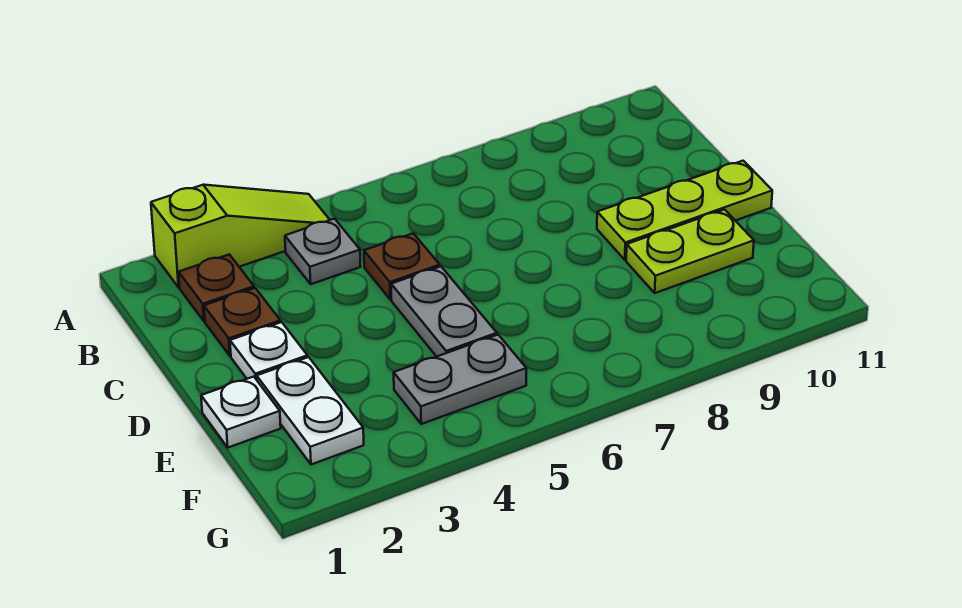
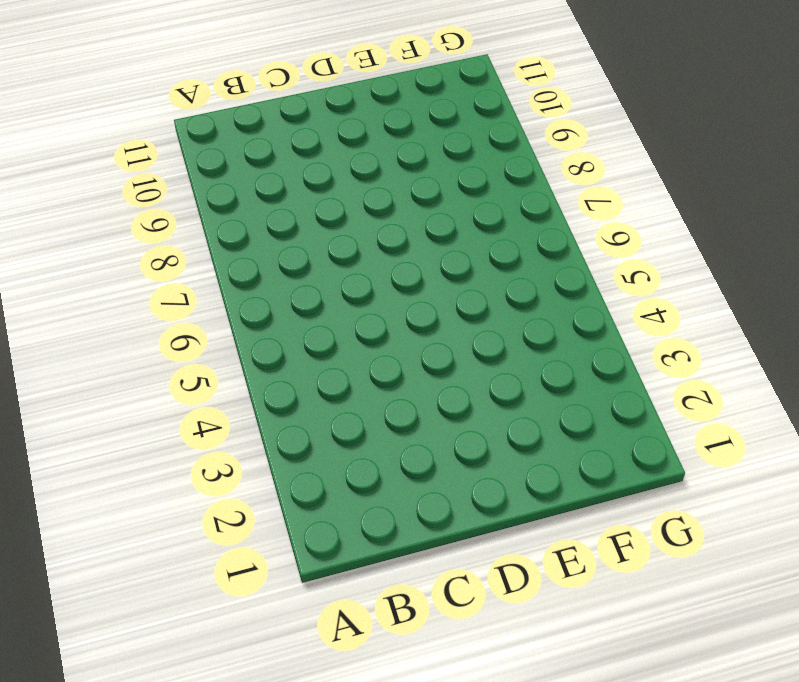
none -> lime slope A2:A4 level 1 top 2
none -> brown plate B2 level 1
none -> grey plate B4 level 1

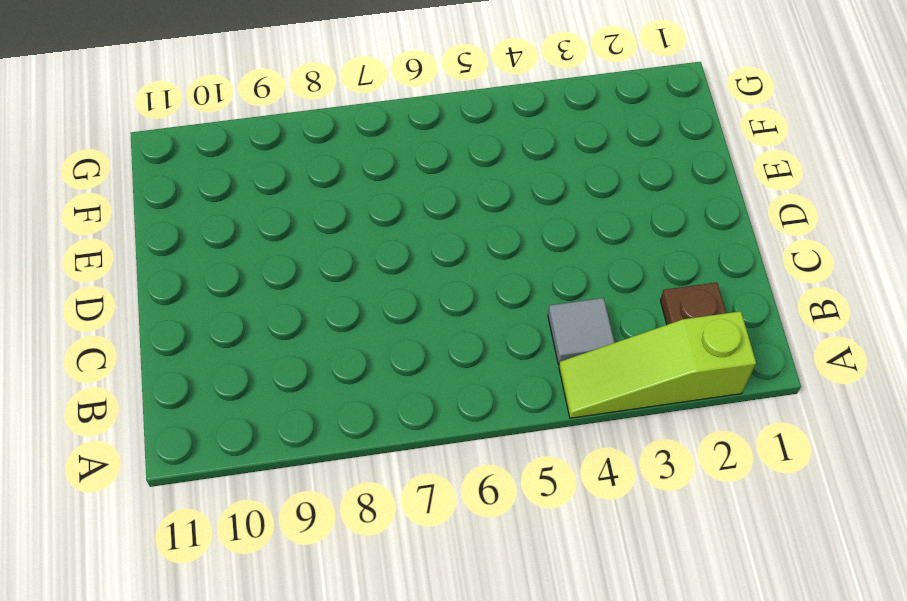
grey tile B4 level 1 -> grey plate B4 level 1
none -> brown plate C2 level 1
none -> brown plate C5 level 1
none -> white plate D2 level 1

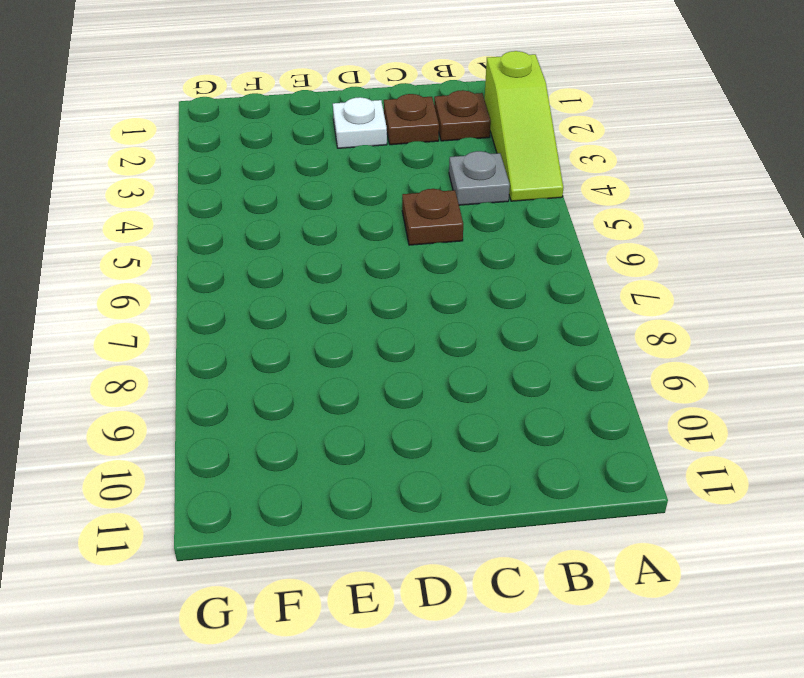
none -> grey plate D5:E5 level 1
none -> lime plate D9:D11 level 1
none -> white plate E1 level 1

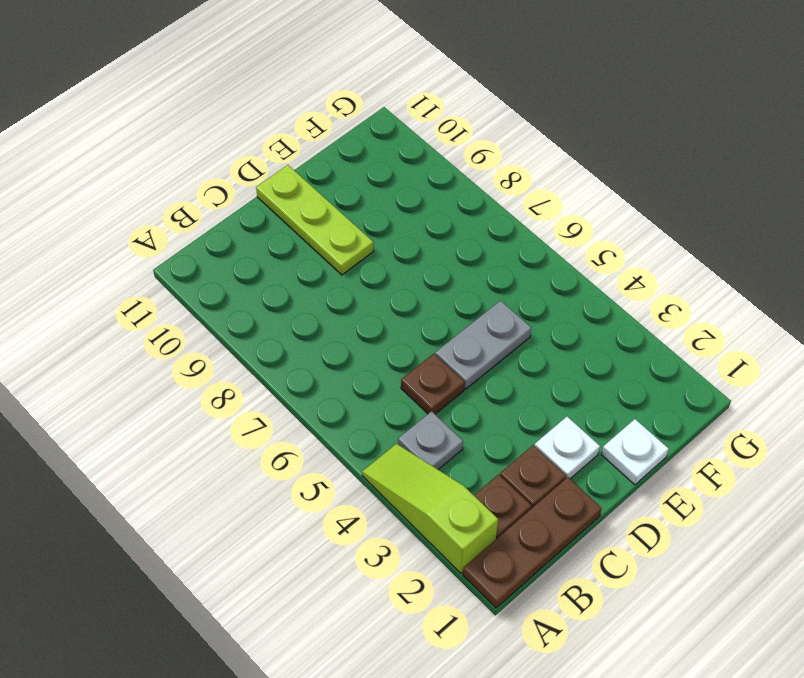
brown plate A1:C1 level 1 -> none
none -> white plate E2:F2 level 1
none -> lime plate E9:E10 level 1
none -> grey plate F4:F5 level 1

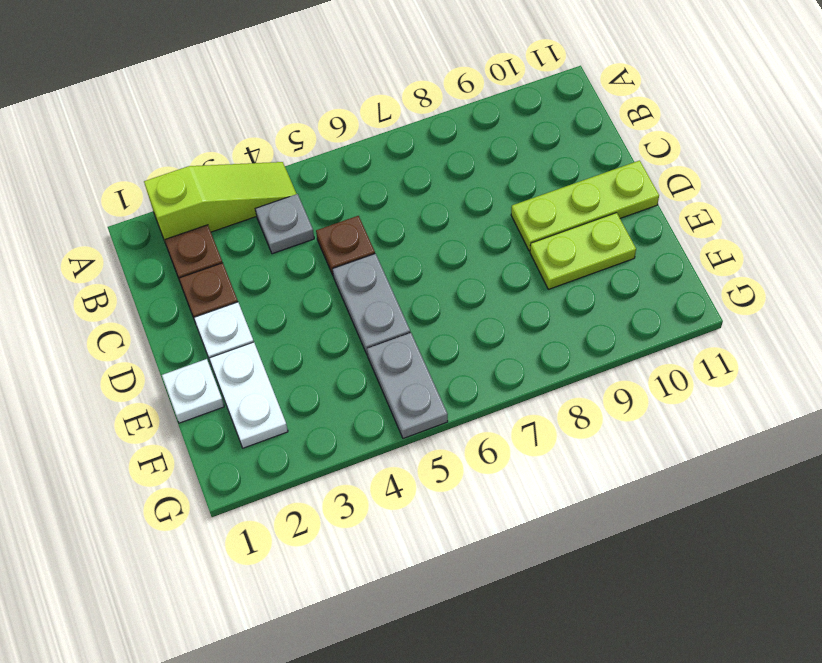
grey plate F5:G5 level 1 -> grey plate F4:F5 level 1

